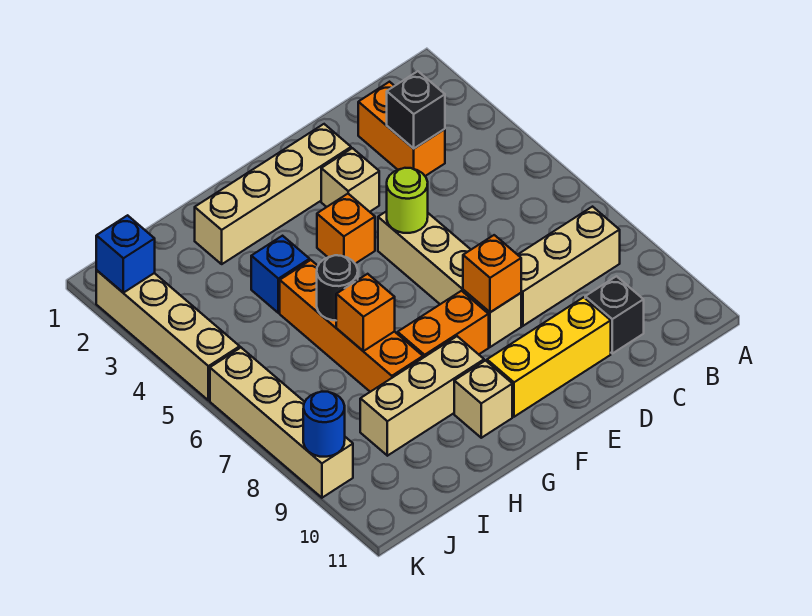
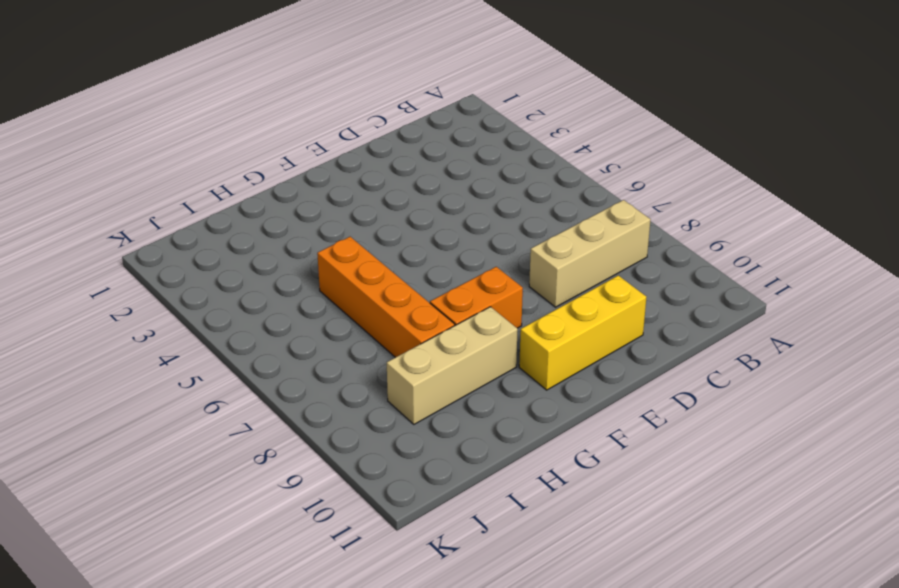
none -> orange brick C2:C3 level 1
none -> black brick C10 level 1
none -> tan brick E2:H2 level 1

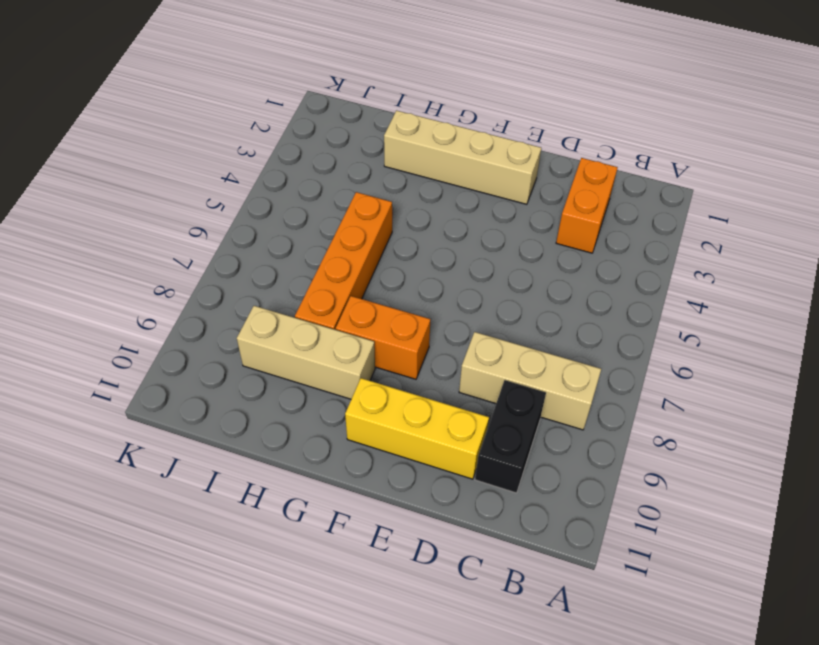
black brick C9:C10 level 1 -> black brick C10 level 1
none -> tan brick E3 level 1
none -> tan brick E5:E8 level 1
none -> orange brick F4 level 1

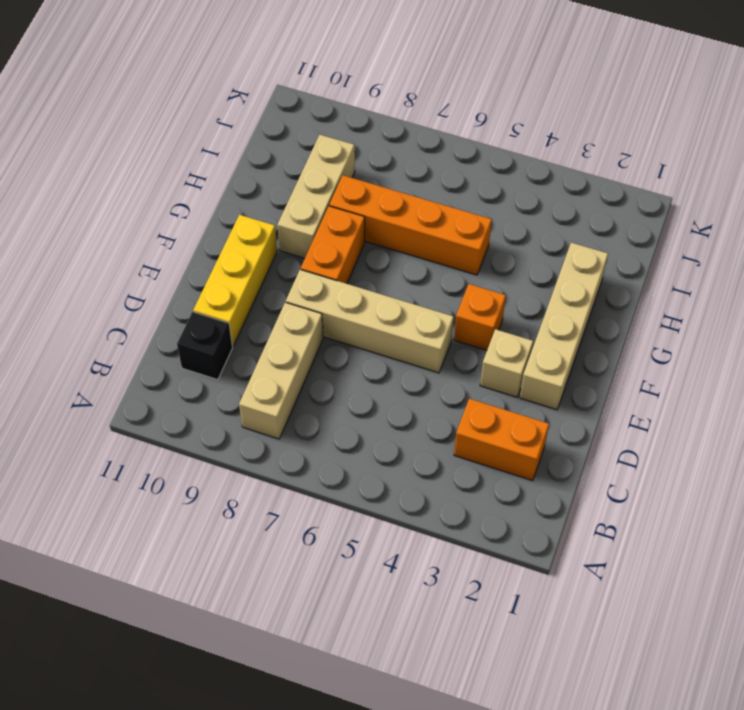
none -> tan brick G10 level 1
none -> blue brick H4 level 1
none -> tan brick K2:K5 level 1

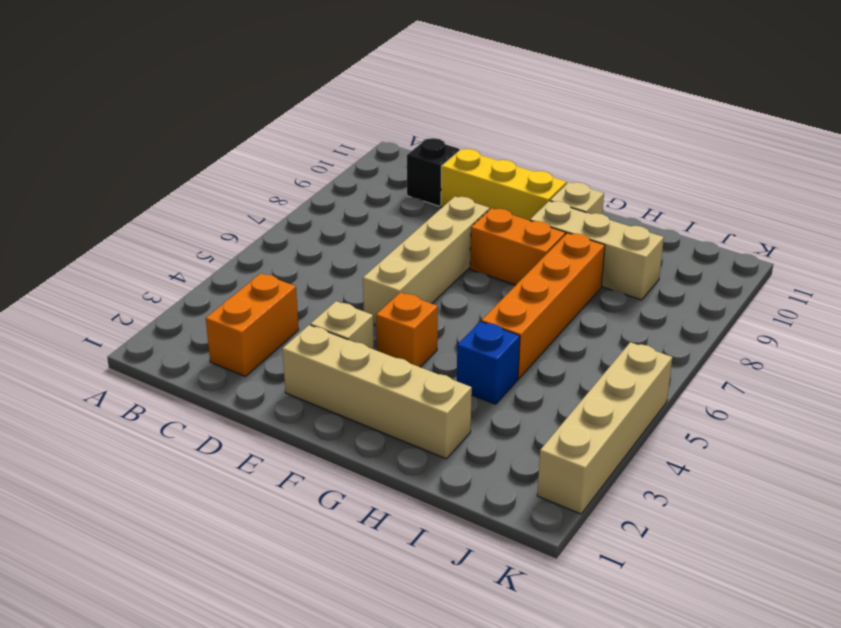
none -> tan brick B8:D8 level 1
none -> tan brick K6:K9 level 1
none -> black brick C3 level 2

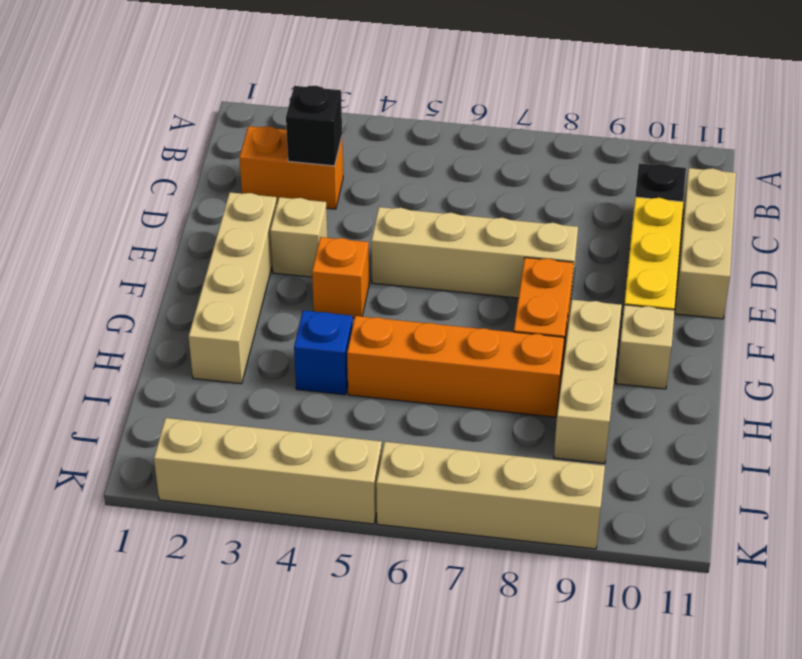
tan brick C11:E11 level 1 -> tan brick B8:D8 level 1
none -> lime round brick E5 level 2
none -> orange brick E8 level 2
none -> black round brick H6 level 2

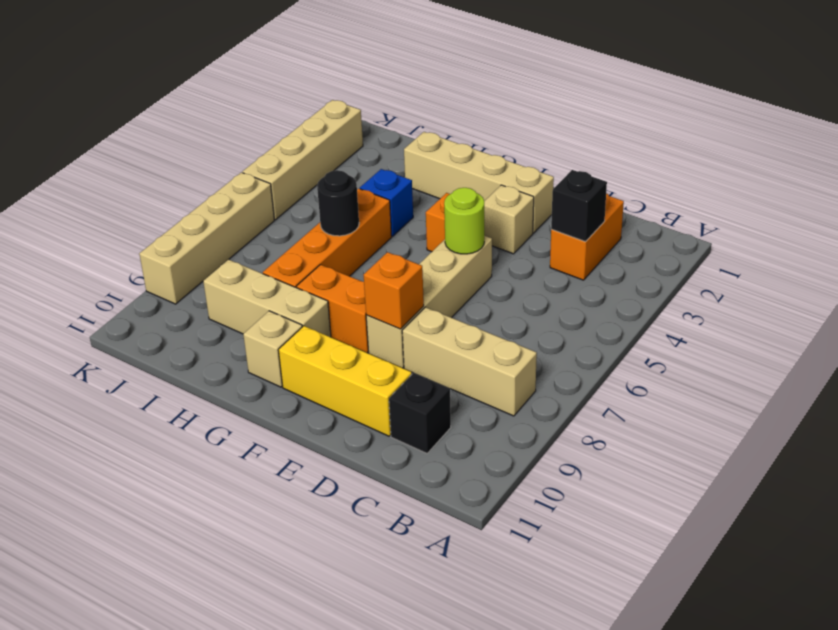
none -> orange brick H7 level 2
none -> blue brick K2 level 2
none -> blue round brick K9 level 2

